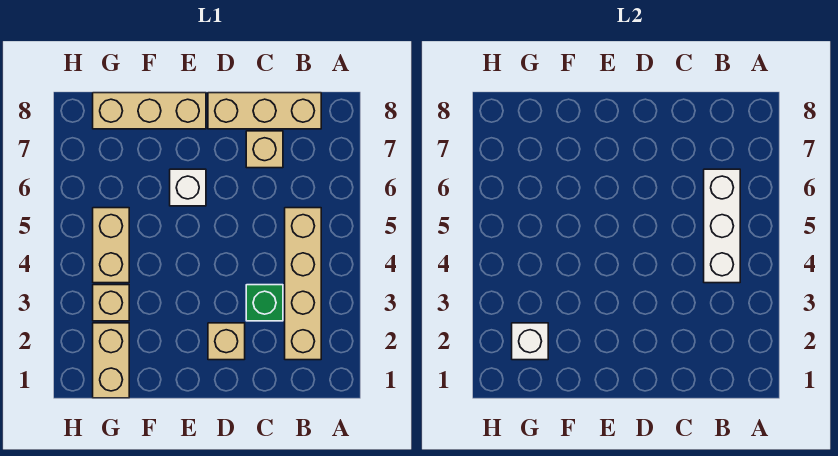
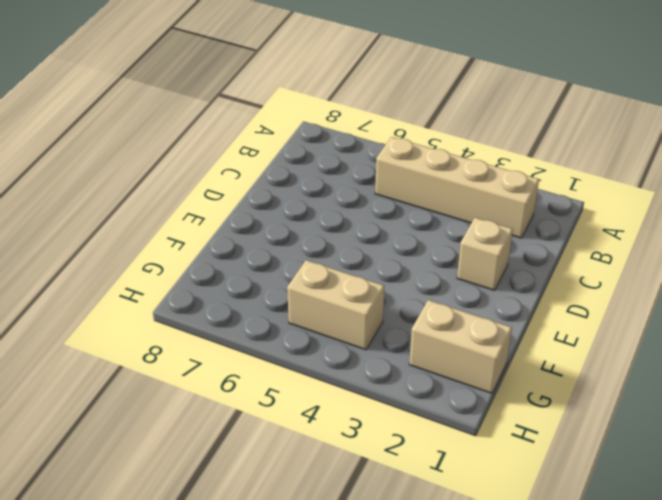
none -> tan brick B8:D8 level 1
none -> green brick C3 level 1
none -> tan brick C7 level 1

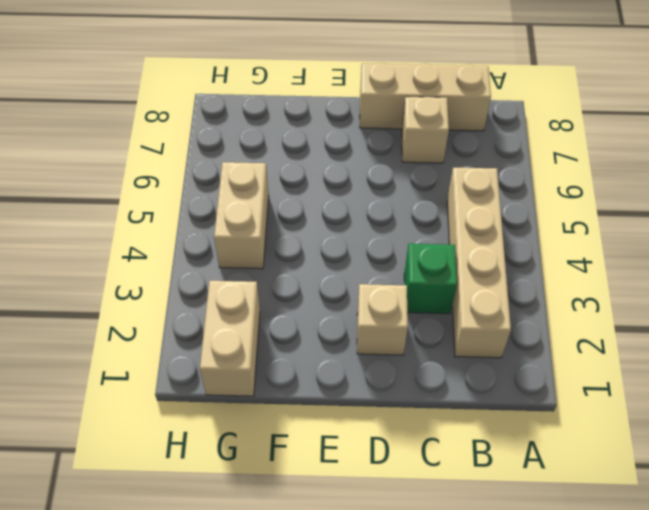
none -> white brick E6 level 1
none -> tan brick E8:G8 level 1
none -> tan brick G3 level 1

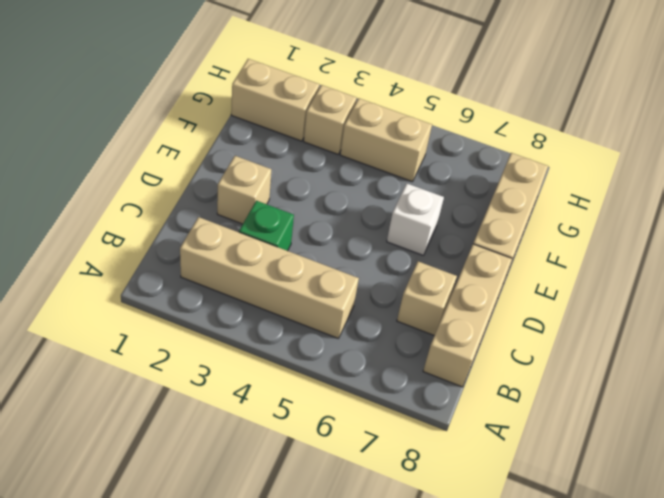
none -> white brick B4:B6 level 2
none -> white brick G2 level 2

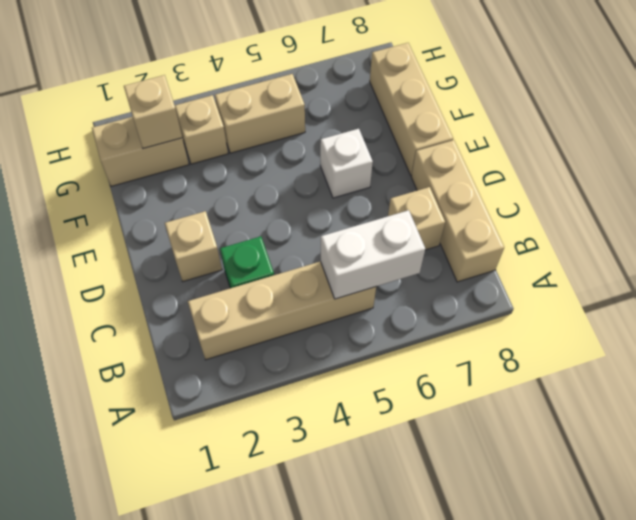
white brick B5:B6 level 2 -> white brick B4:B6 level 2
tan brick G2 level 2 -> white brick G2 level 2

